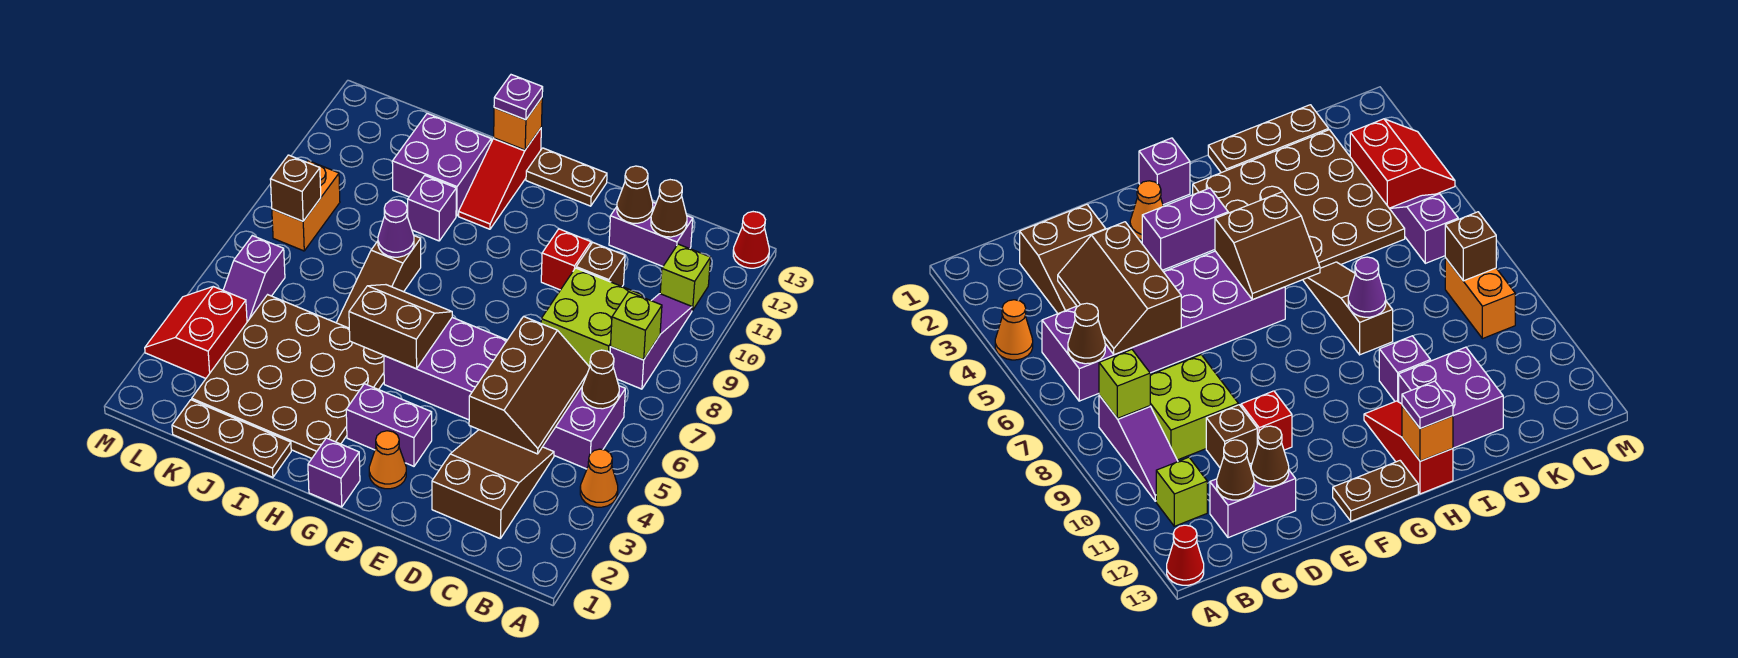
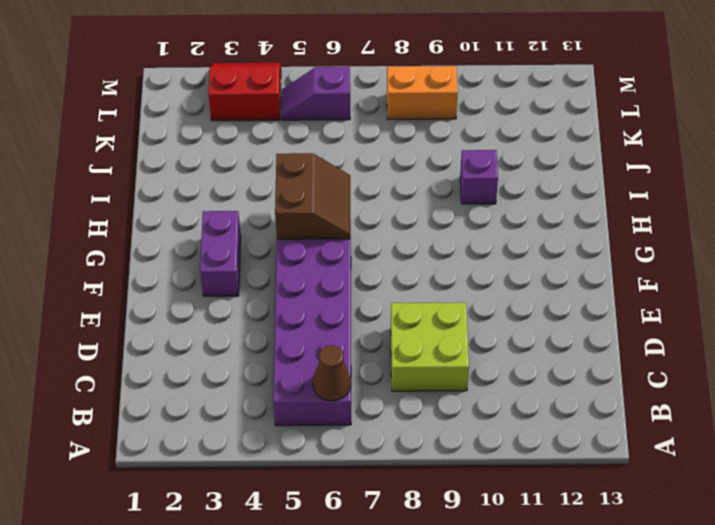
none -> orange cone A4 level 1
none -> red cone A13 level 1
none -> purple slope B8:B10 level 1 top 8
none -> lime brick B11 level 1

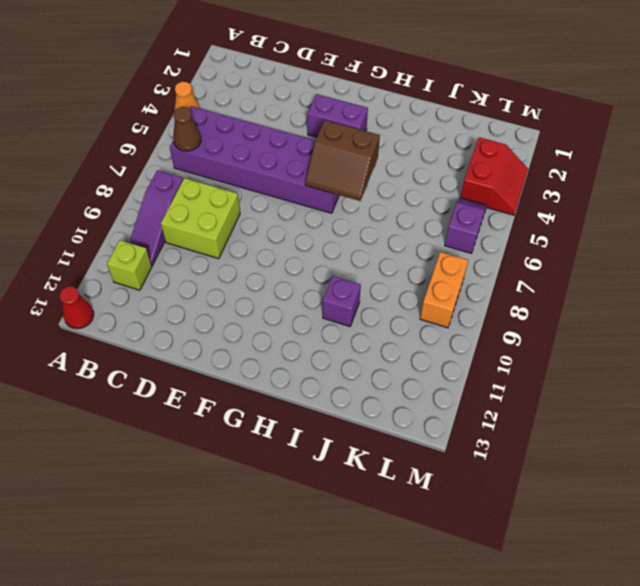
none -> brown slope C2:D4 level 1 top 2
none -> purple brick C12:D12 level 1
none -> brown brick D10 level 1
none -> red brick E10 level 1

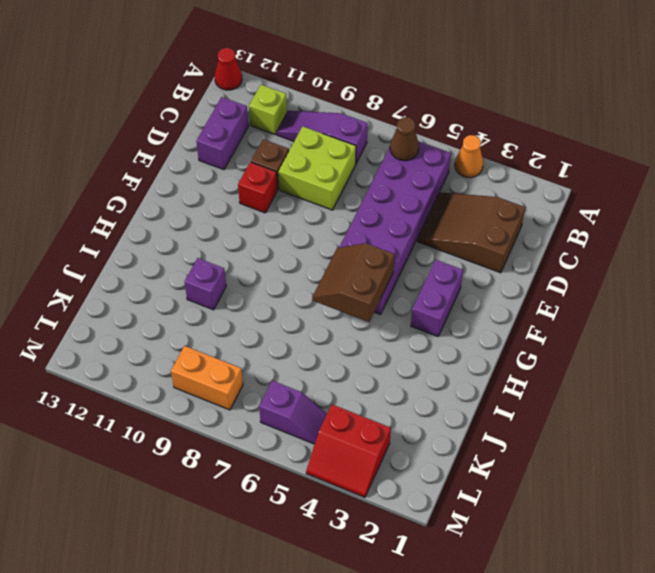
none -> orange cone F2 level 1
none -> brown plate F13:G13 level 1
none -> purple brick G1 level 1
none -> brown plate H2:K5 level 1

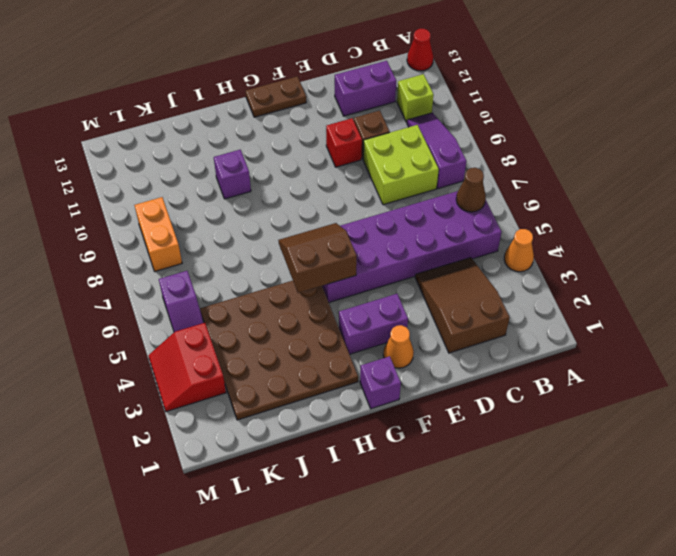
none -> red slope H11:H13 level 1 top 13
none -> brown plate I1:K1 level 1
none -> brown slope I6:I8 level 1 top 8
none -> purple brick I11:J12 level 1

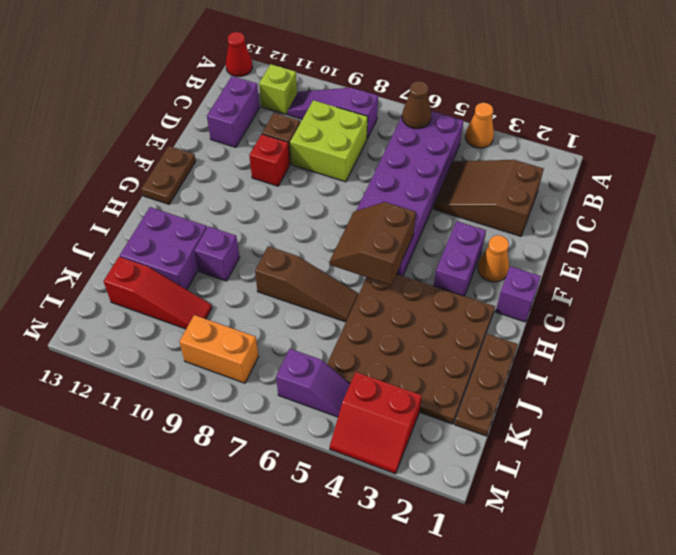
red slope K10:K12 level 1 top 12 -> red slope H11:H13 level 1 top 13
none -> lime brick B8 level 2
none -> brown slope C4:D6 level 2 top D
none -> brown cone C12 level 2
none -> brown cone D12 level 2

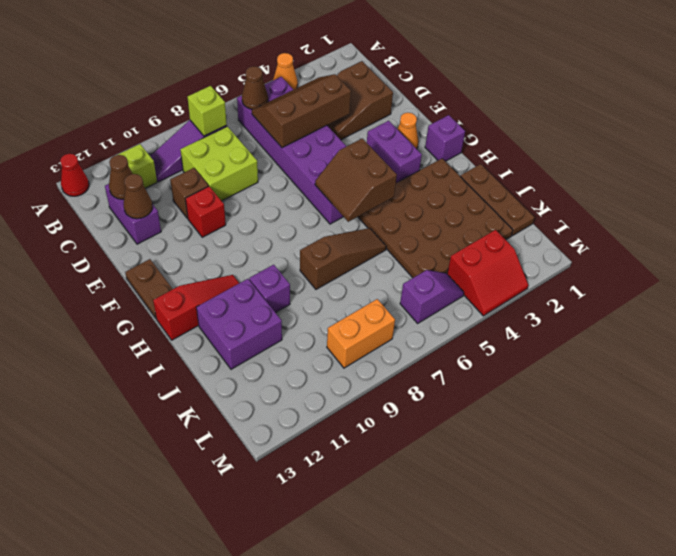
none -> orange brick H13 level 2
none -> purple cone I8 level 2
none -> brown brick L8 level 2
none -> purple plate H13 level 3

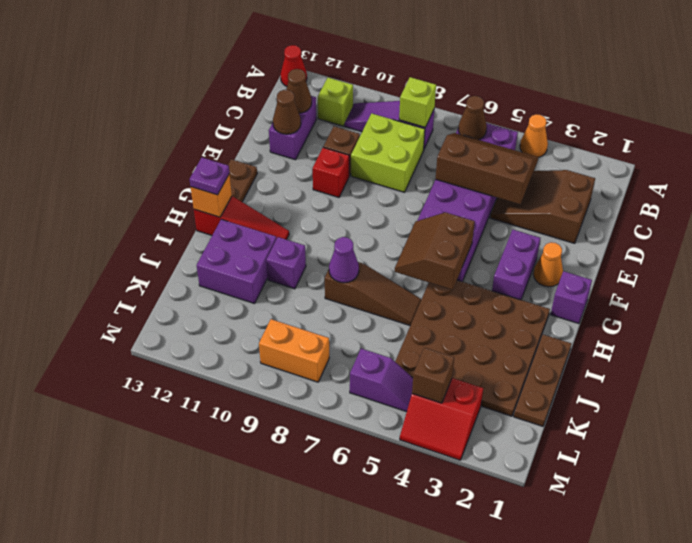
brown brick L4 level 2 -> brown brick L8 level 2

